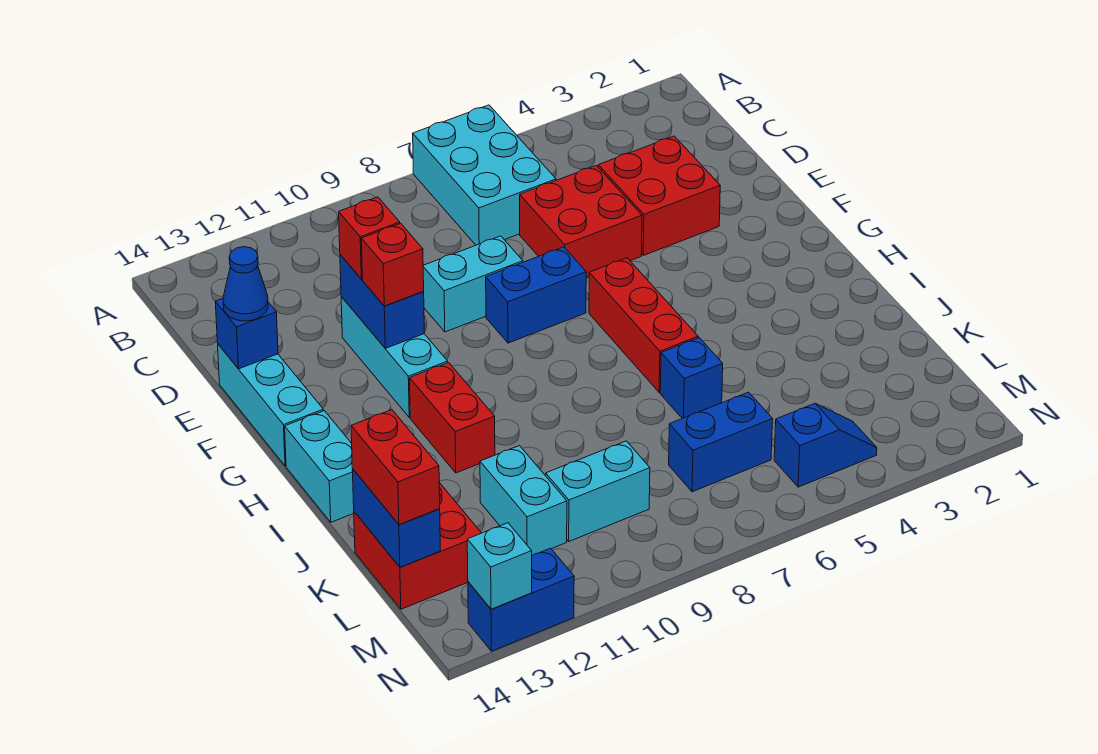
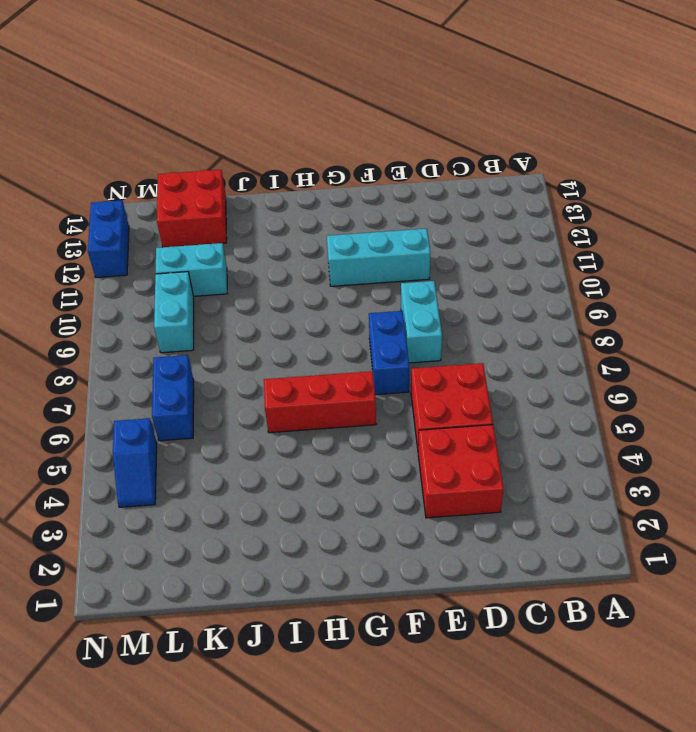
none -> cyan brick A6:C7 level 1
none -> cyan brick E14:G14 level 1
none -> red brick H11:I11 level 1

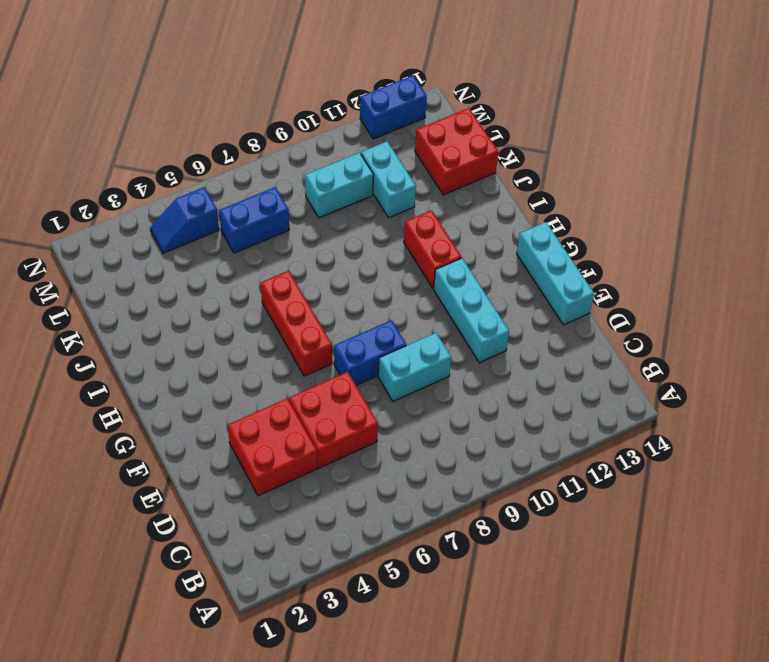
none -> cyan brick A6:C7 level 1
none -> cyan brick H14:I14 level 1
none -> blue brick J6 level 1

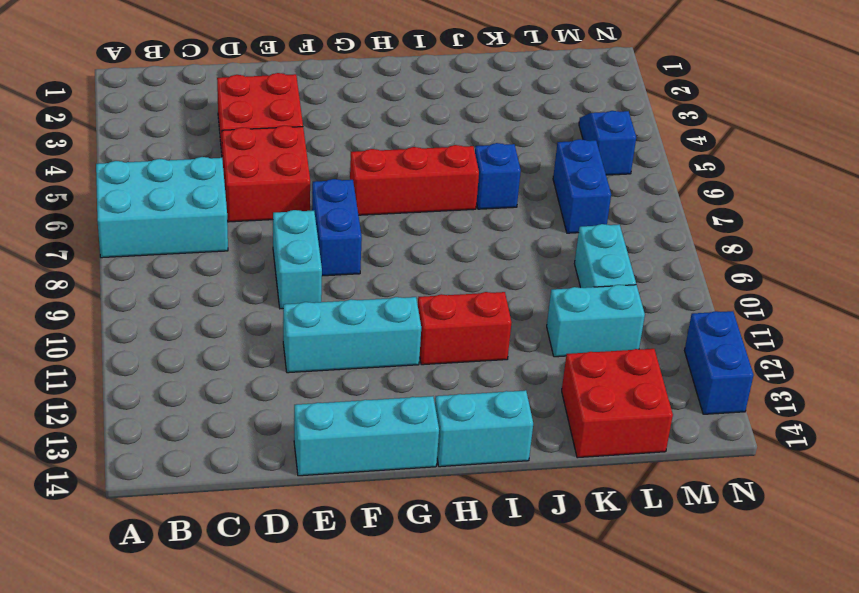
none -> blue brick E11:F11 level 2
none -> blue brick E14 level 2
none -> blue brick K14:L14 level 2

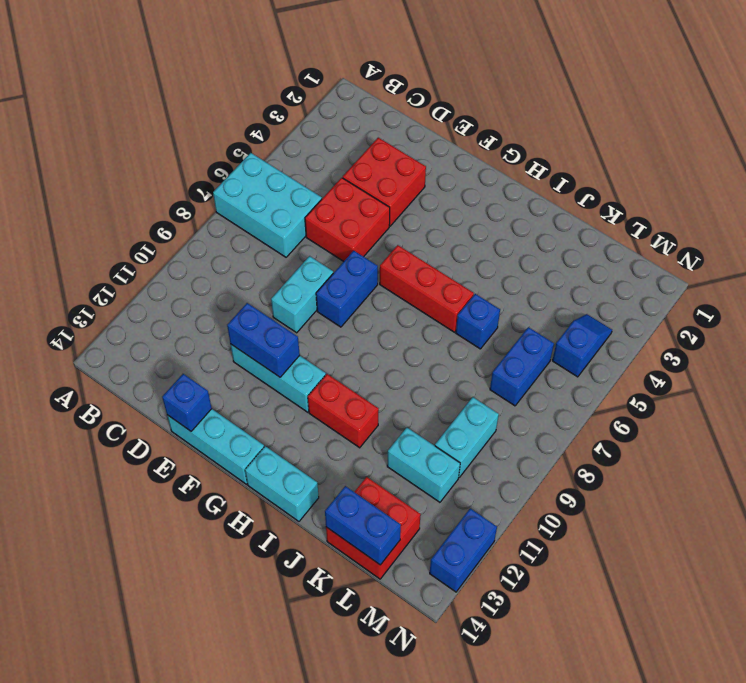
none -> cyan brick N13 level 2
none -> red brick E11 level 3
none -> blue cone E14 level 3

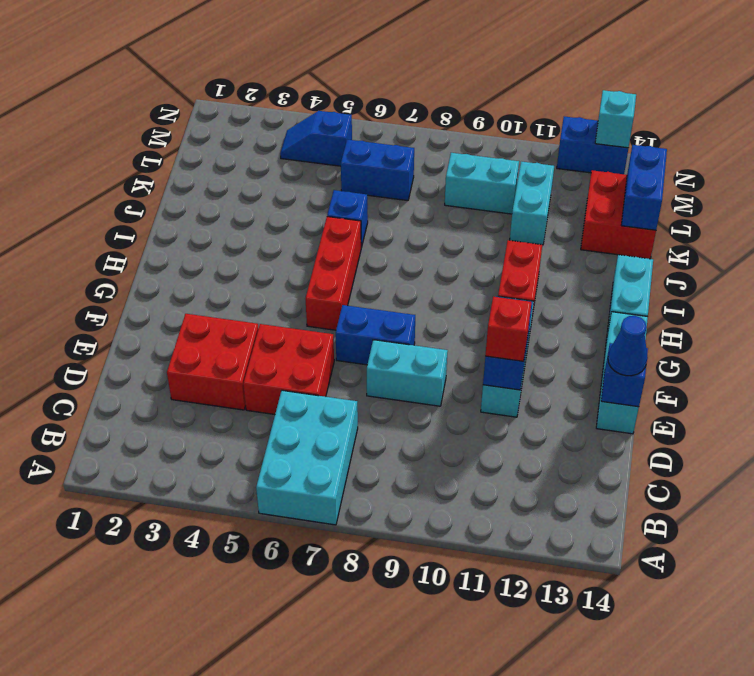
none -> red brick F11 level 3
none -> red brick K14:L14 level 3

